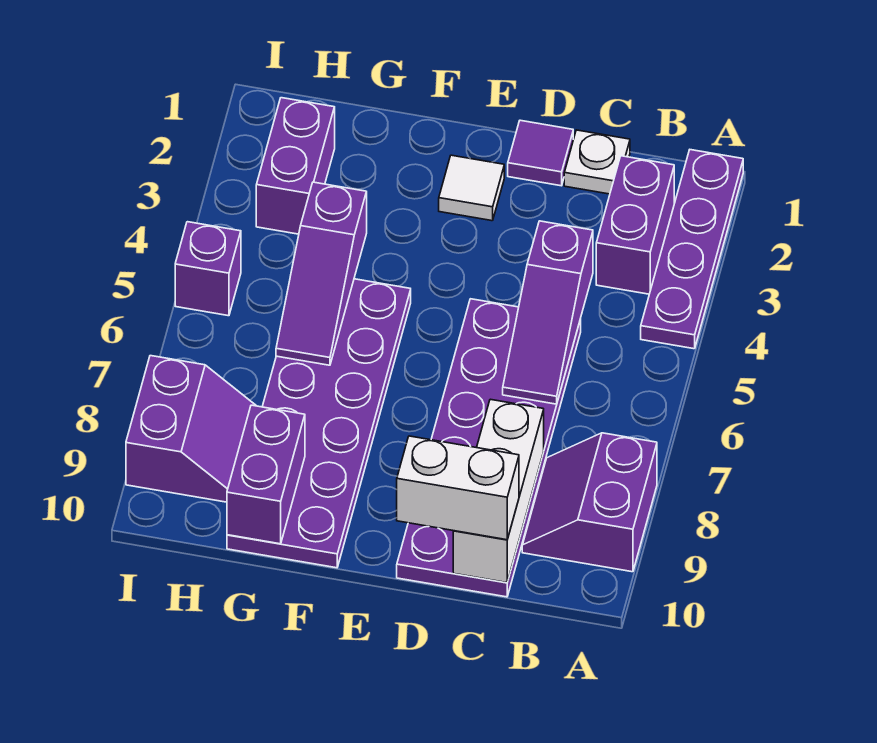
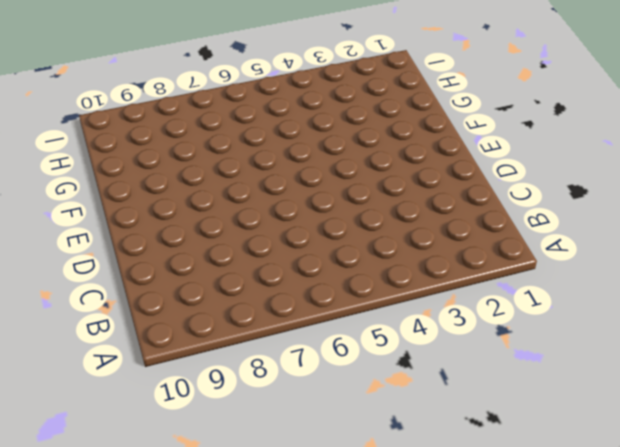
none -> purple plate A1:A4 level 1
none -> purple slope A8:B9 level 1 top A
none -> purple brick B2:B3 level 1

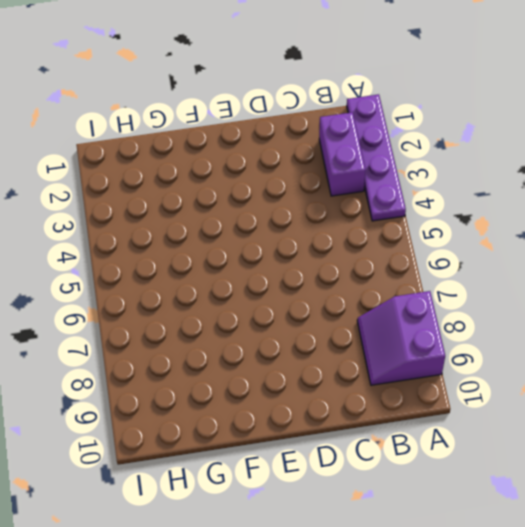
none -> white plate C1 level 1
none -> purple plate C5:D10 level 1
none -> purple tile D1 level 1

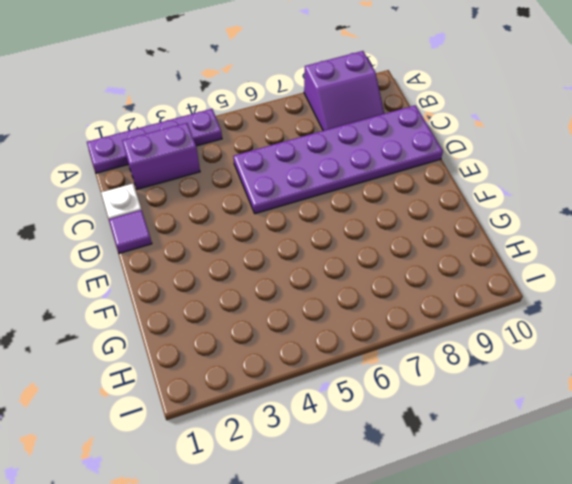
none -> white tile E2 level 1
none -> purple plate F5:G10 level 1
none -> purple brick H2:H3 level 1

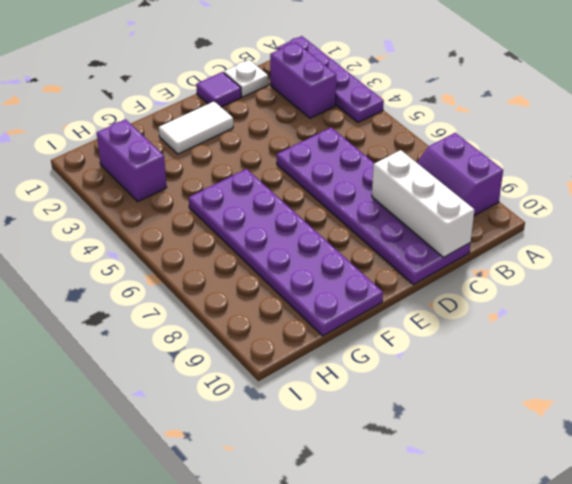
white tile E2:F2 level 1 -> white tile E2 level 1
none -> purple slope H8:I9 level 1 top I
none -> purple brick I5 level 1
none -> purple slope C4:C6 level 2 top 4

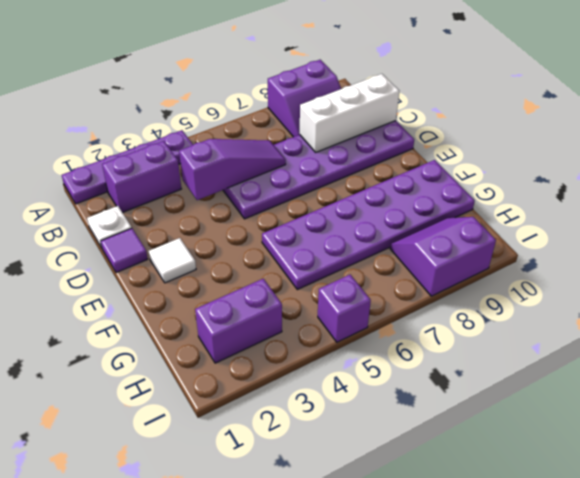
none -> purple slope G4:G6 level 2 top 4
none -> purple brick G9:G10 level 2
none -> white brick C10:D10 level 3

